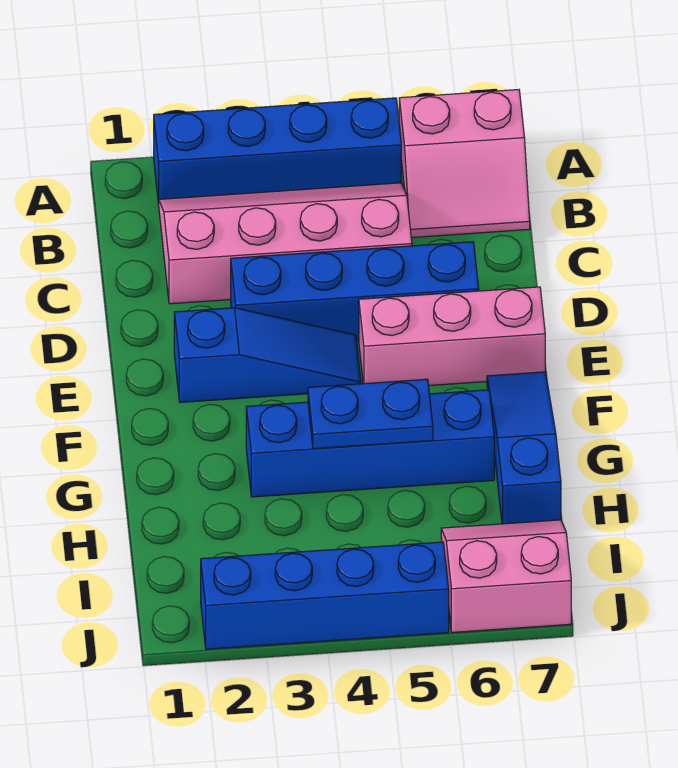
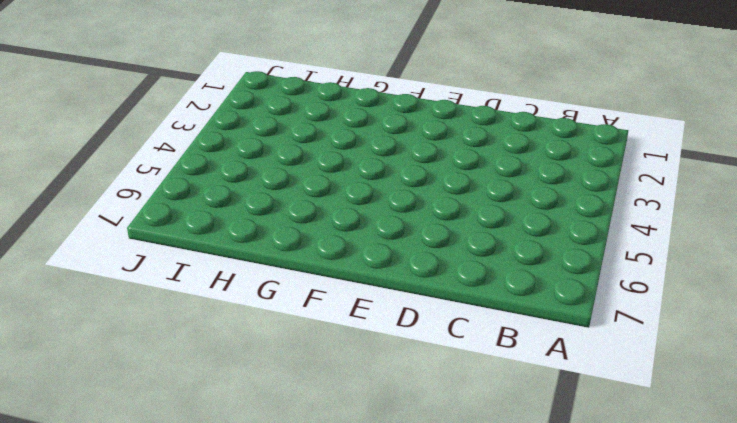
none -> blue brick A2:A5 level 1
none -> pink slope A6:B7 level 1 top A

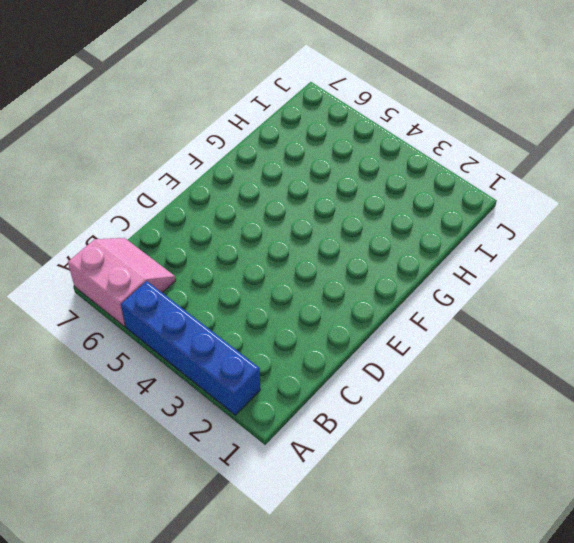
none -> pink slope B2:C5 level 1 top C
none -> blue brick D3:D6 level 1

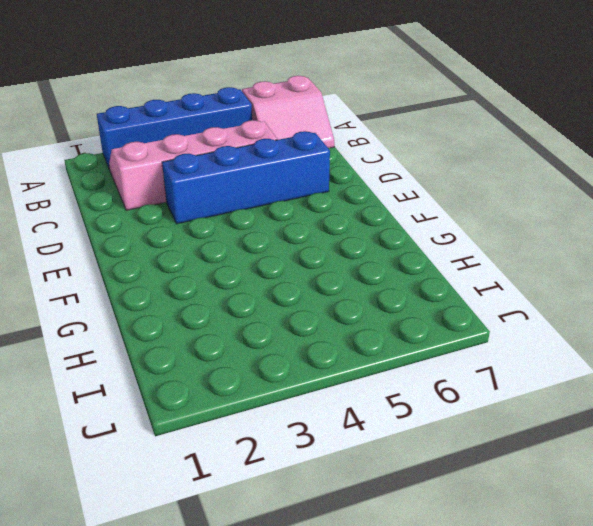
none -> blue slope E2:E4 level 1 top 2
none -> pink brick E5:E7 level 1

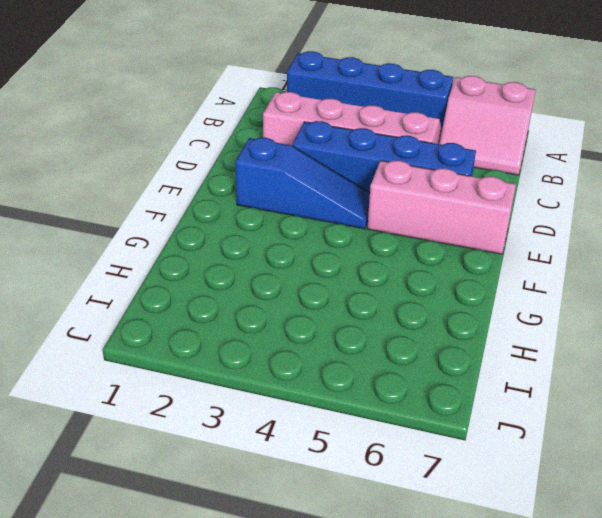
none -> blue slope F7:H7 level 1 top H
none -> blue brick G3:G6 level 1

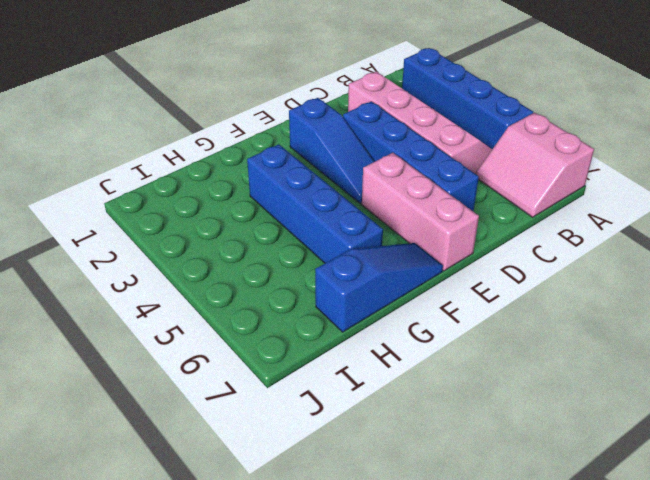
none -> pink slope I6:J7 level 1 top J
none -> blue brick J2:J5 level 1

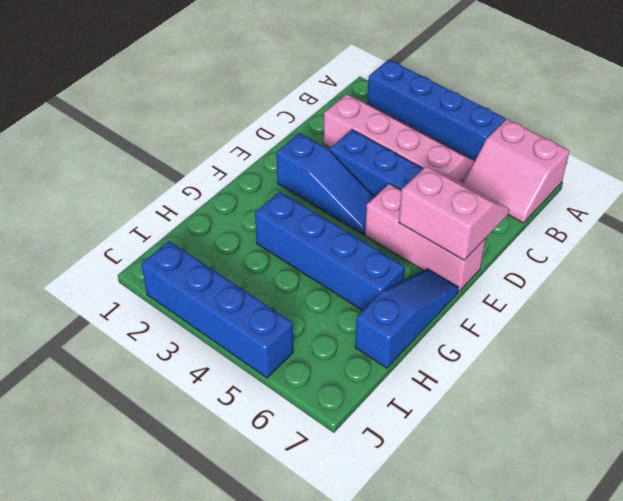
pink slope D6:E7 level 2 top E -> pink slope I6:J7 level 1 top J
none -> blue plate G4:G5 level 2

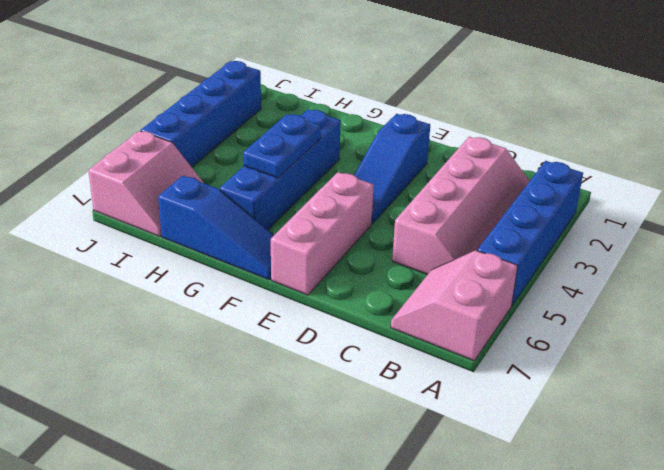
none -> blue brick D3:D6 level 1

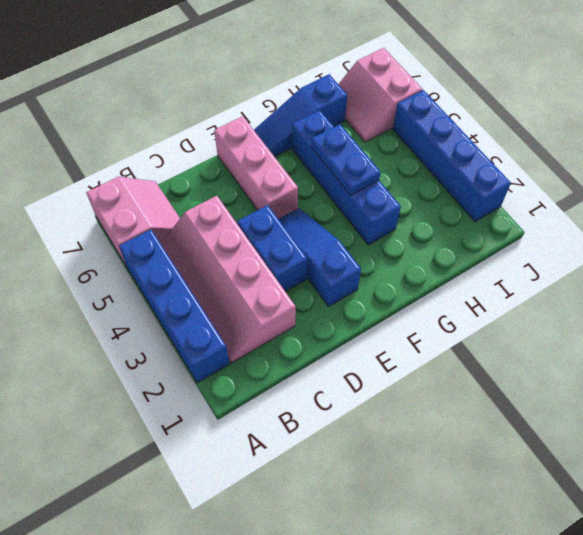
blue brick D3:D4 level 1 -> blue brick D3:D6 level 1

